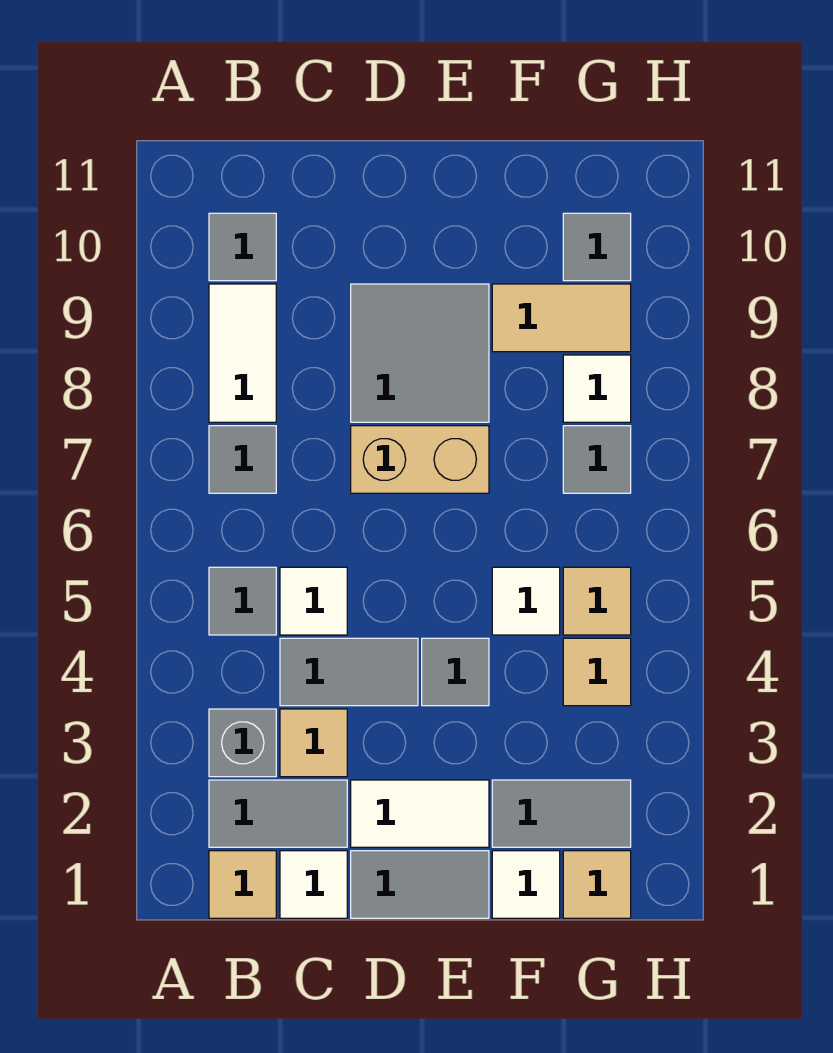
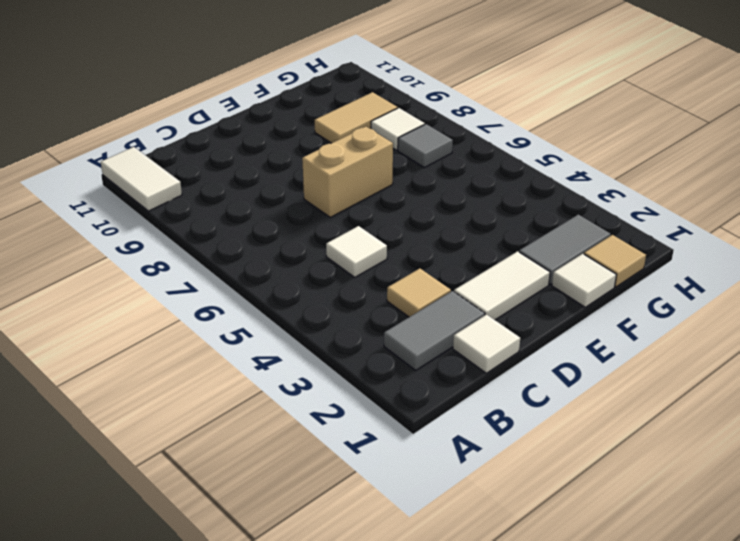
white tile A10:A11 level 1 -> white tile B8:B9 level 1
none -> tan tile B1 level 1
none -> grey brick B3 level 1
none -> grey tile B5 level 1

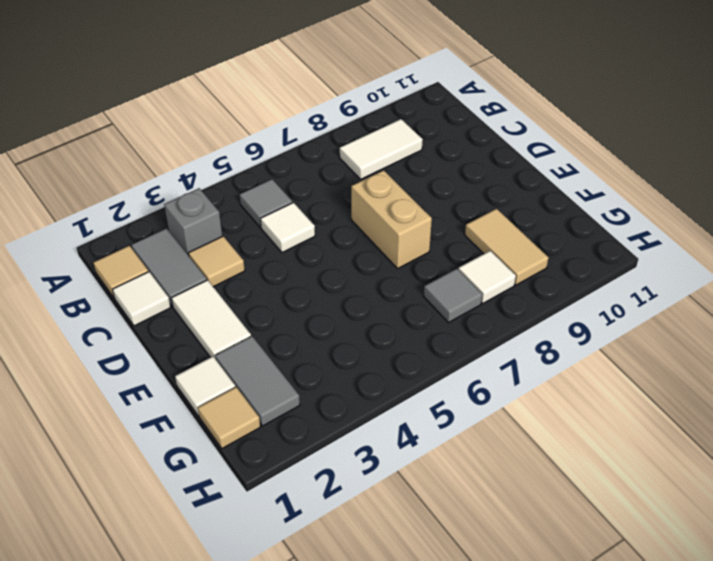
none -> grey tile B7 level 1
none -> grey tile B10 level 1
none -> grey tile C4:D4 level 1

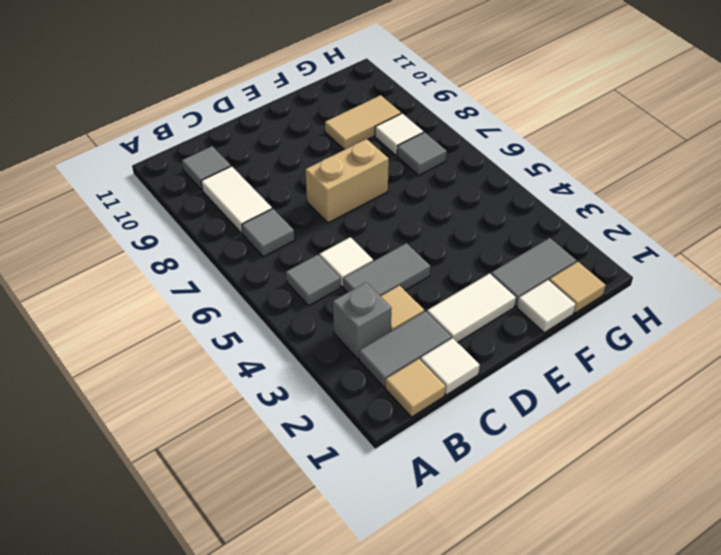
none -> grey tile D1:E1 level 1
none -> grey tile D8:E9 level 1
none -> grey tile E4 level 1

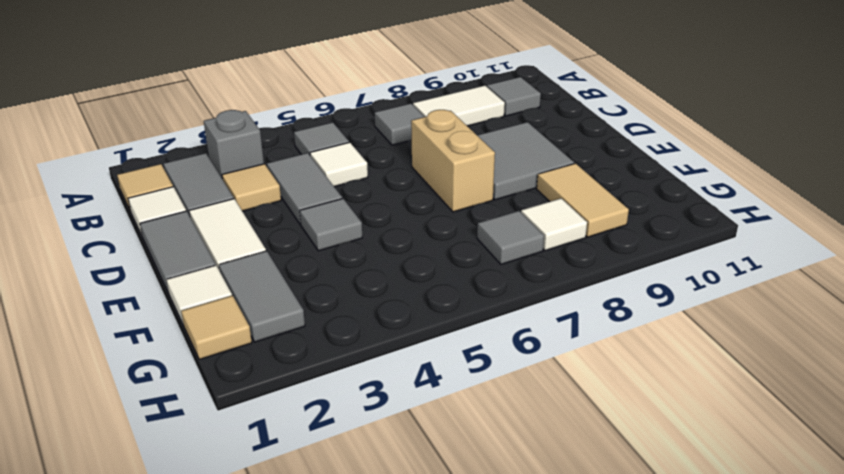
none -> white tile F5 level 1
none -> tan tile G4 level 1
none -> tan tile G5 level 1

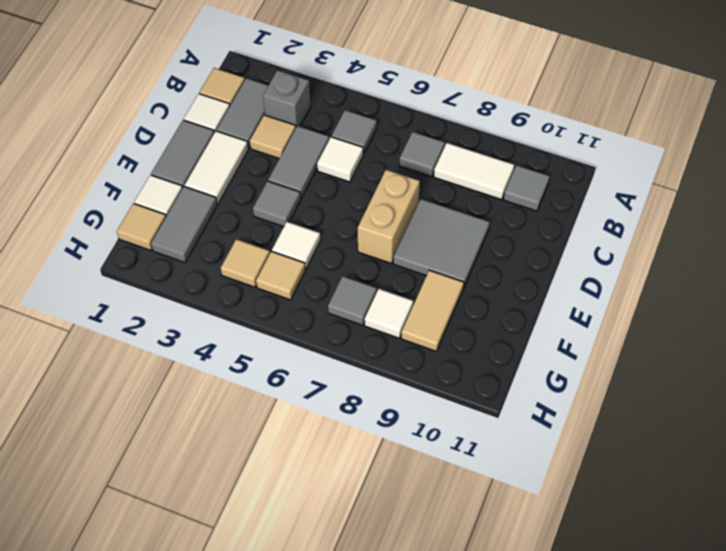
none -> grey tile G10 level 1

